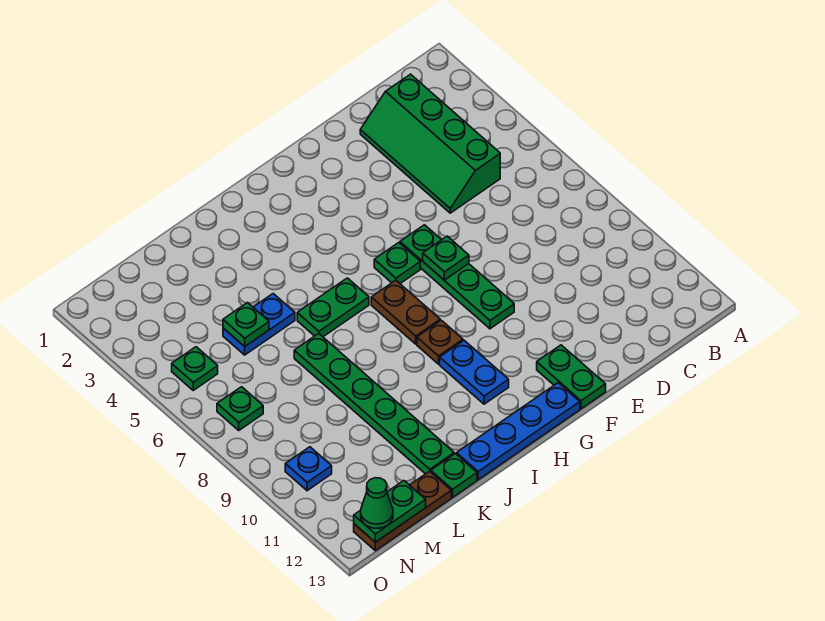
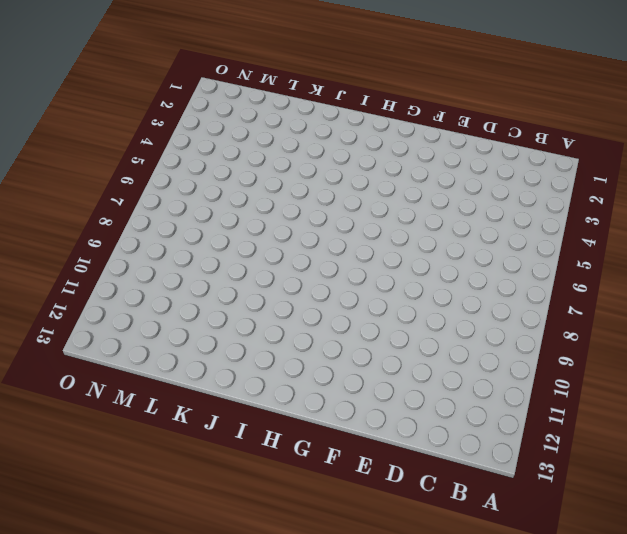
none -> green slope C2:D5 level 1 top C
none -> green plate F6:F9 level 1
none -> green plate F12:F13 level 1

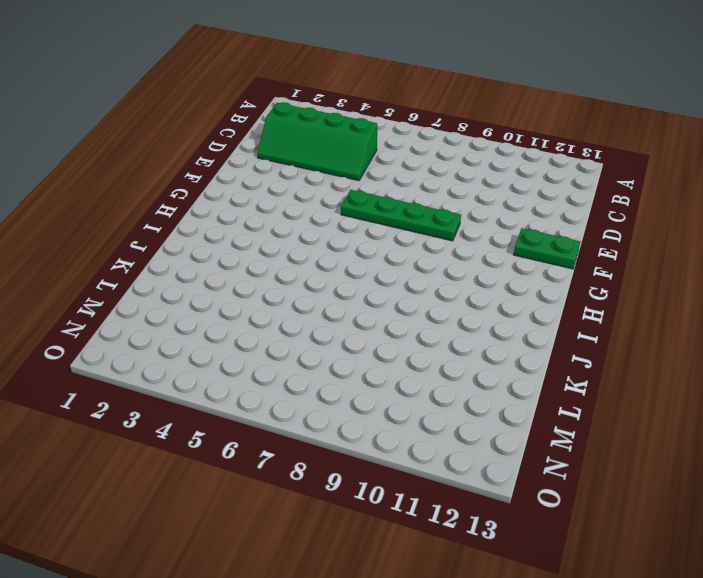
none -> green plate G6 level 1
none -> blue plate G13:J13 level 1
none -> brown plate H7:H8 level 1

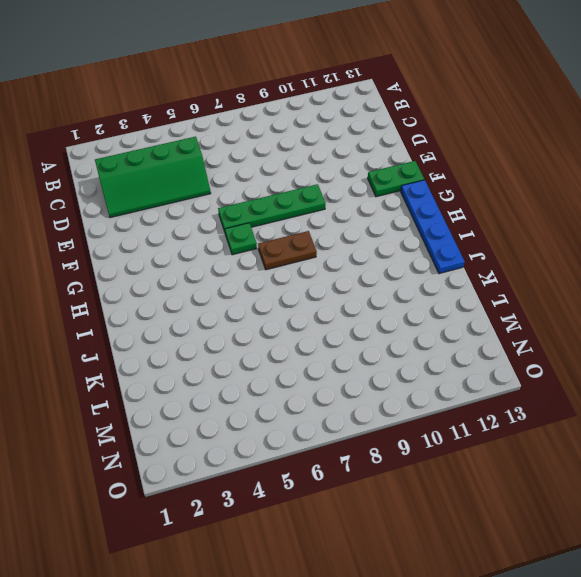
none -> brown plate H9 level 1
none -> blue plate H10:H11 level 1
none -> green plate I6:J6 level 1

